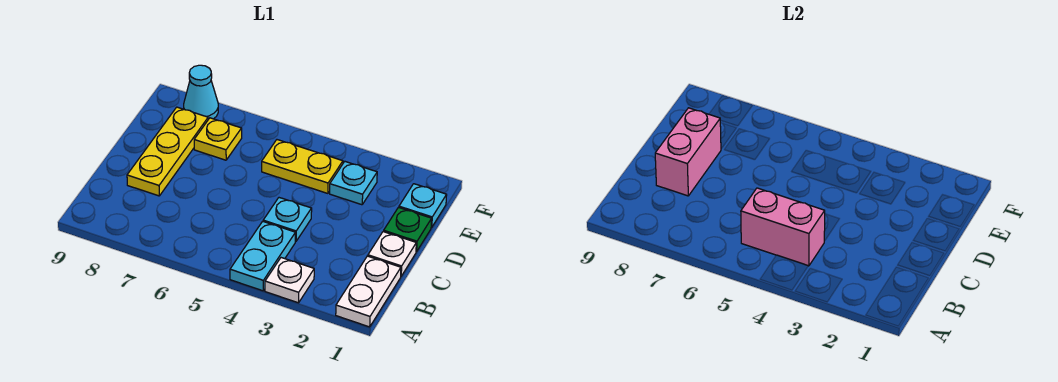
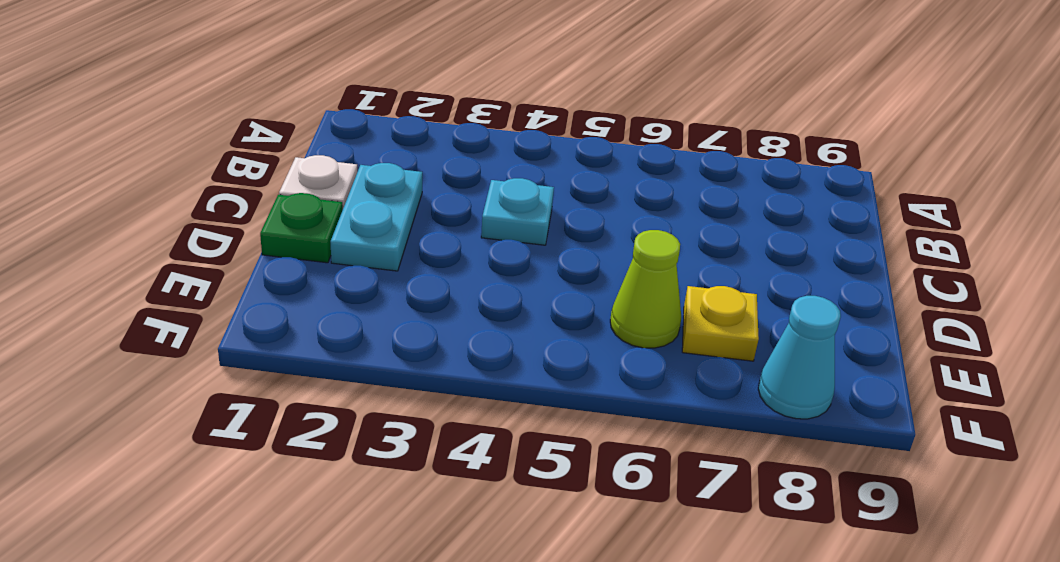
cyan plate C2:D2 level 1 -> cyan plate A4:B4 level 1
lime cone E6 level 1 -> none
none -> white plate A1:B1 level 1
none -> white plate A3 level 1
none -> yellow plate C8:E8 level 1

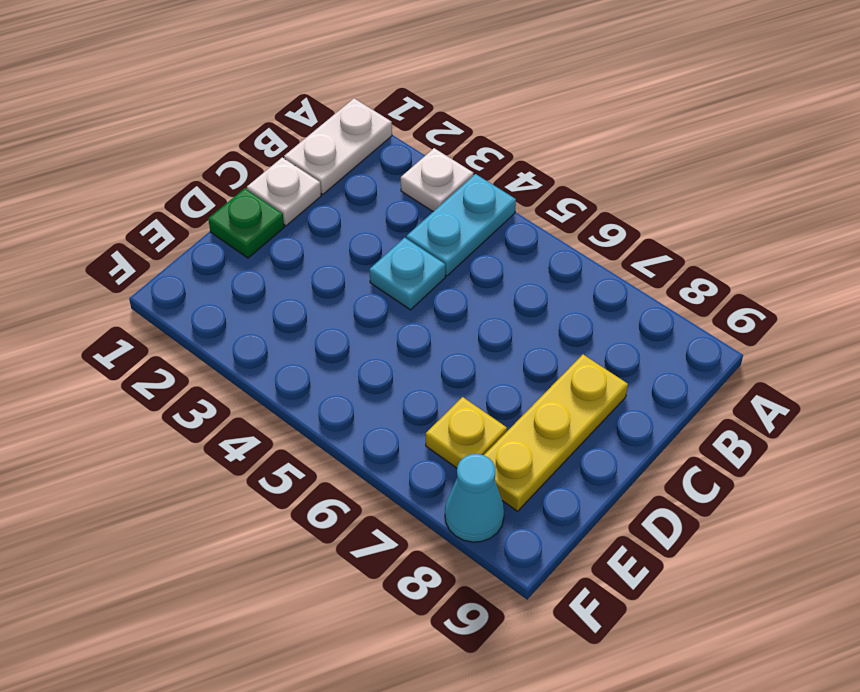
none -> cyan plate E1 level 1
none -> cyan plate E3 level 1
none -> yellow plate E4:E5 level 1

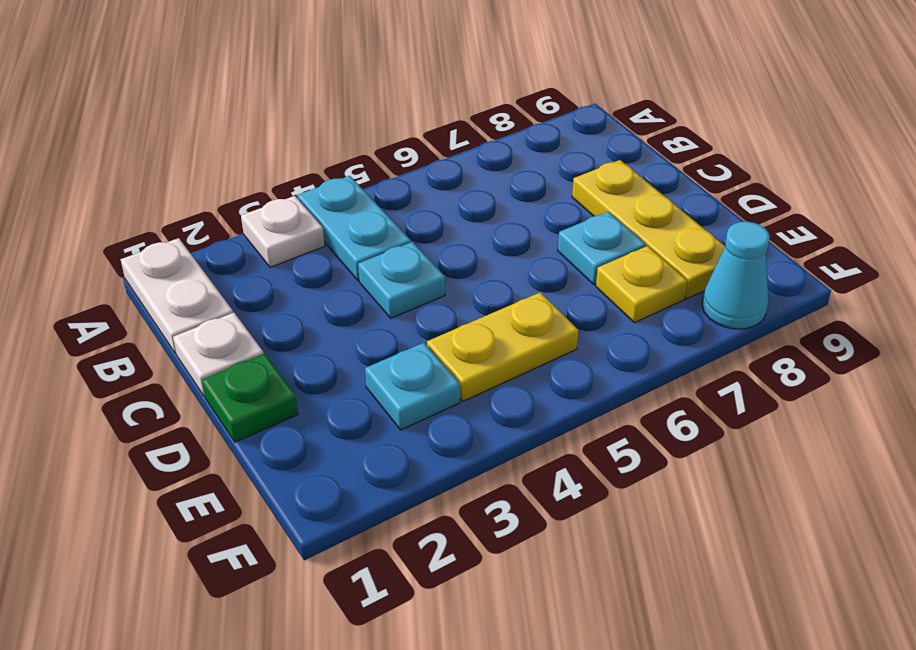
cyan plate D7 level 1 -> cyan plate E1 level 1
none -> pink brick B4:B5 level 2
none -> pink brick C8:D8 level 2

